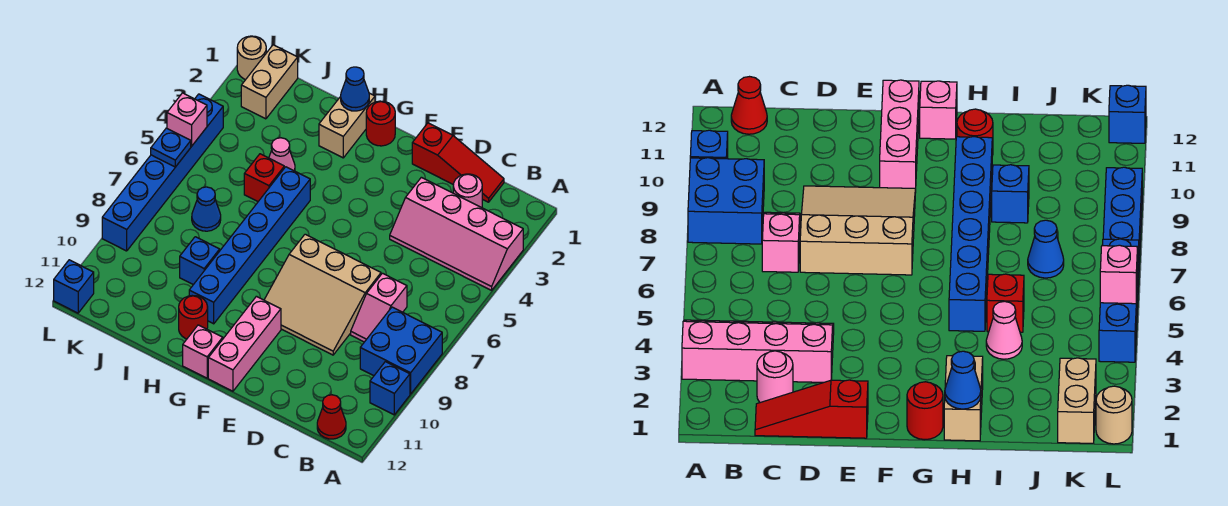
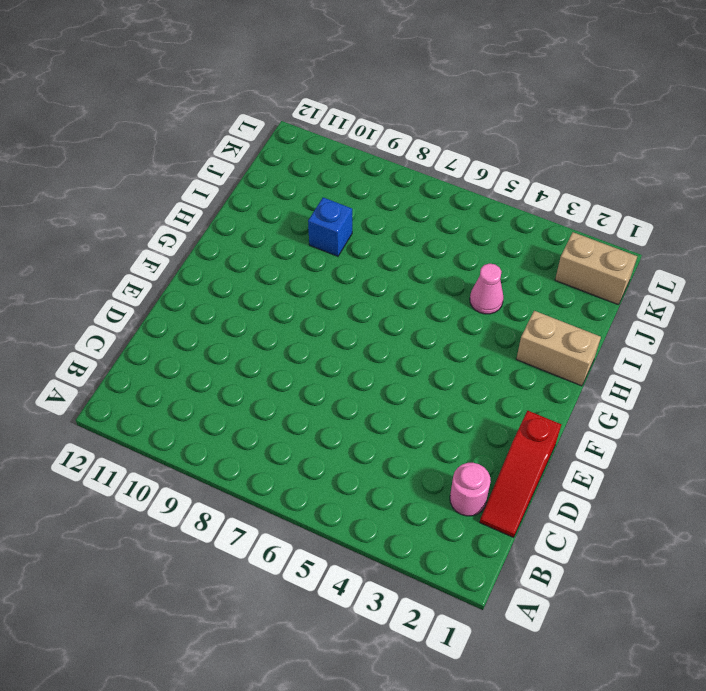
none -> pink slope A3:D4 level 1 top 3
none -> blue brick A8:B9 level 1
none -> blue brick A10 level 1

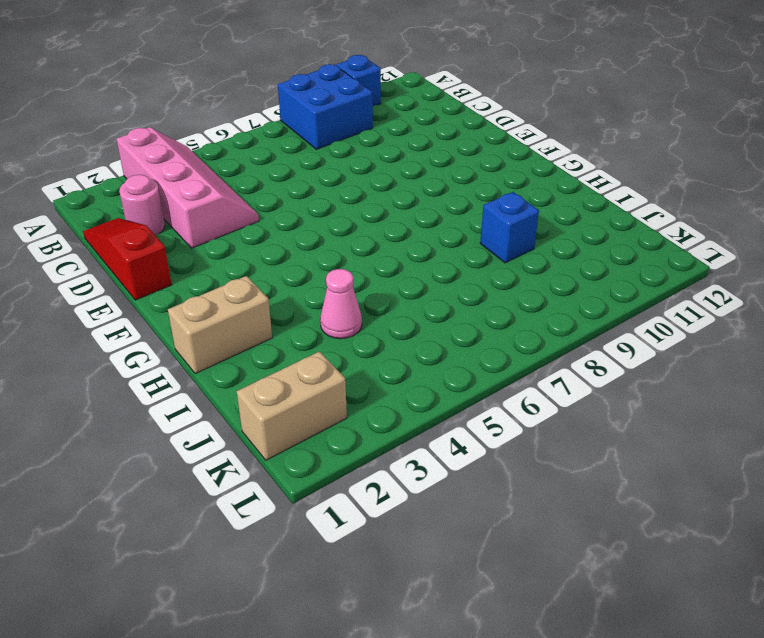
none -> red cone B12 level 1
none -> pink slope C7:C8 level 1 top 7
none -> tan slope D7:F9 level 1 top 7

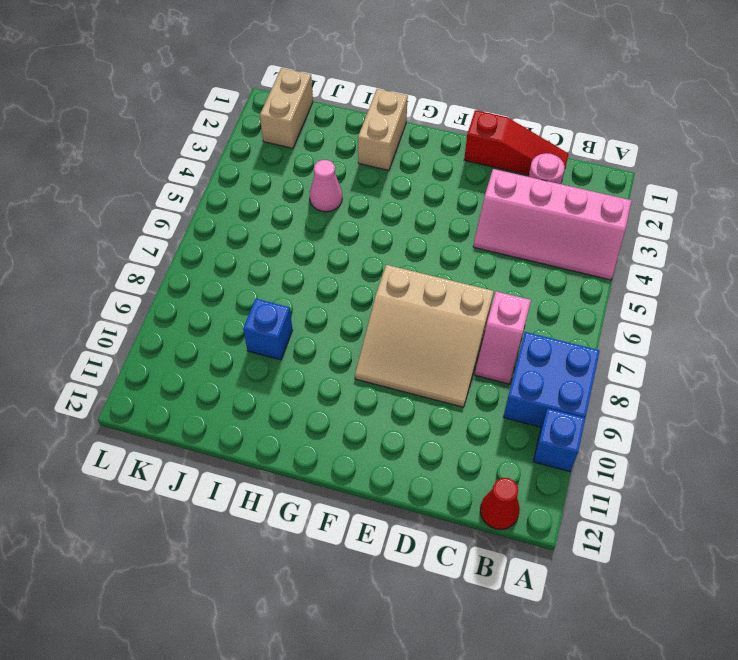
none -> pink brick F10:F12 level 1
none -> red round brick G1 level 1
none -> pink brick G12 level 1

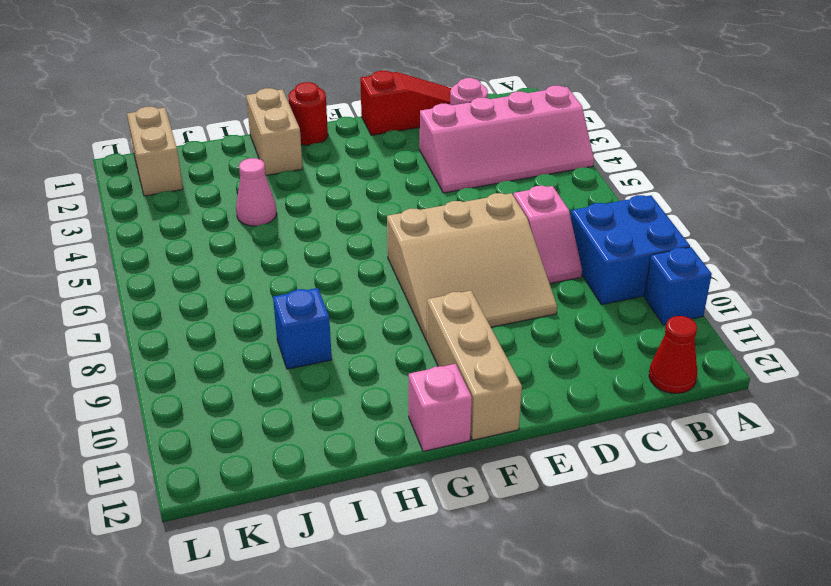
tan brick F10:F12 level 1 -> pink brick F10:F12 level 1
none -> blue brick H5:H10 level 1
none -> red round brick H11 level 1
none -> red brick I5 level 1

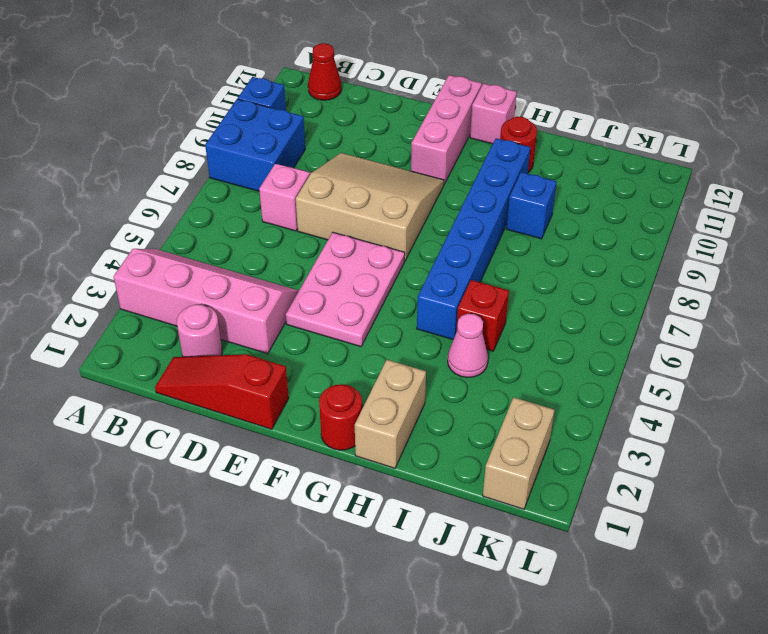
pink plate E4:F6 level 1 -> none
none -> blue cone J7 level 1
none -> tan round brick L1 level 1
none -> blue brick L4:L9 level 1

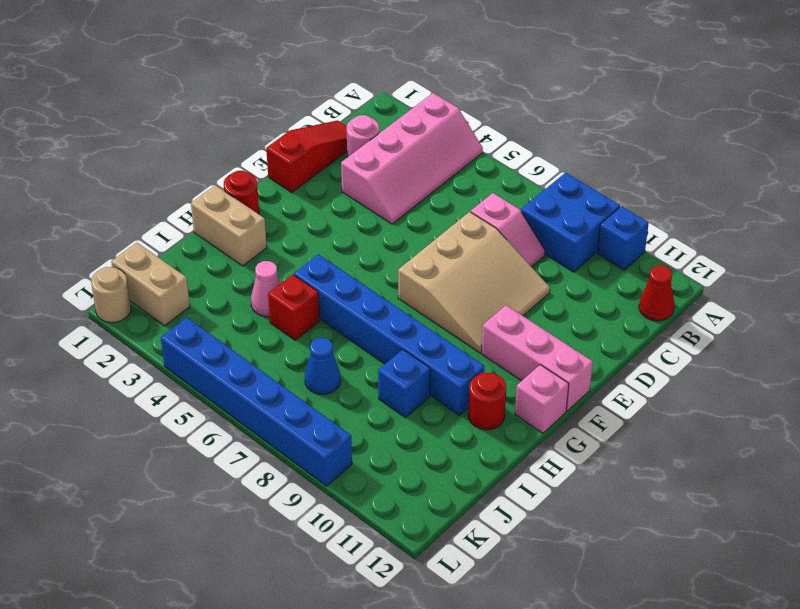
none -> blue brick L12 level 1
none -> blue cone H1 level 2
none -> pink brick L5 level 2

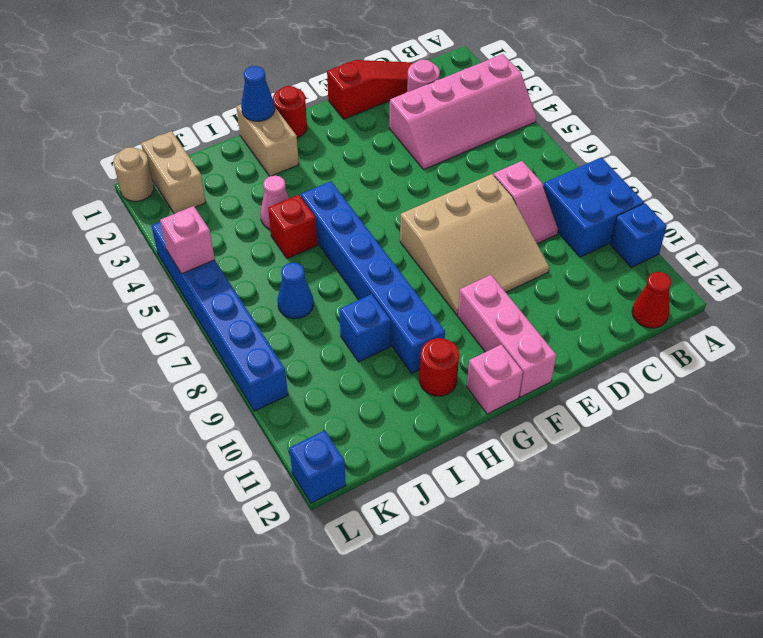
none -> blue plate L6 level 2

